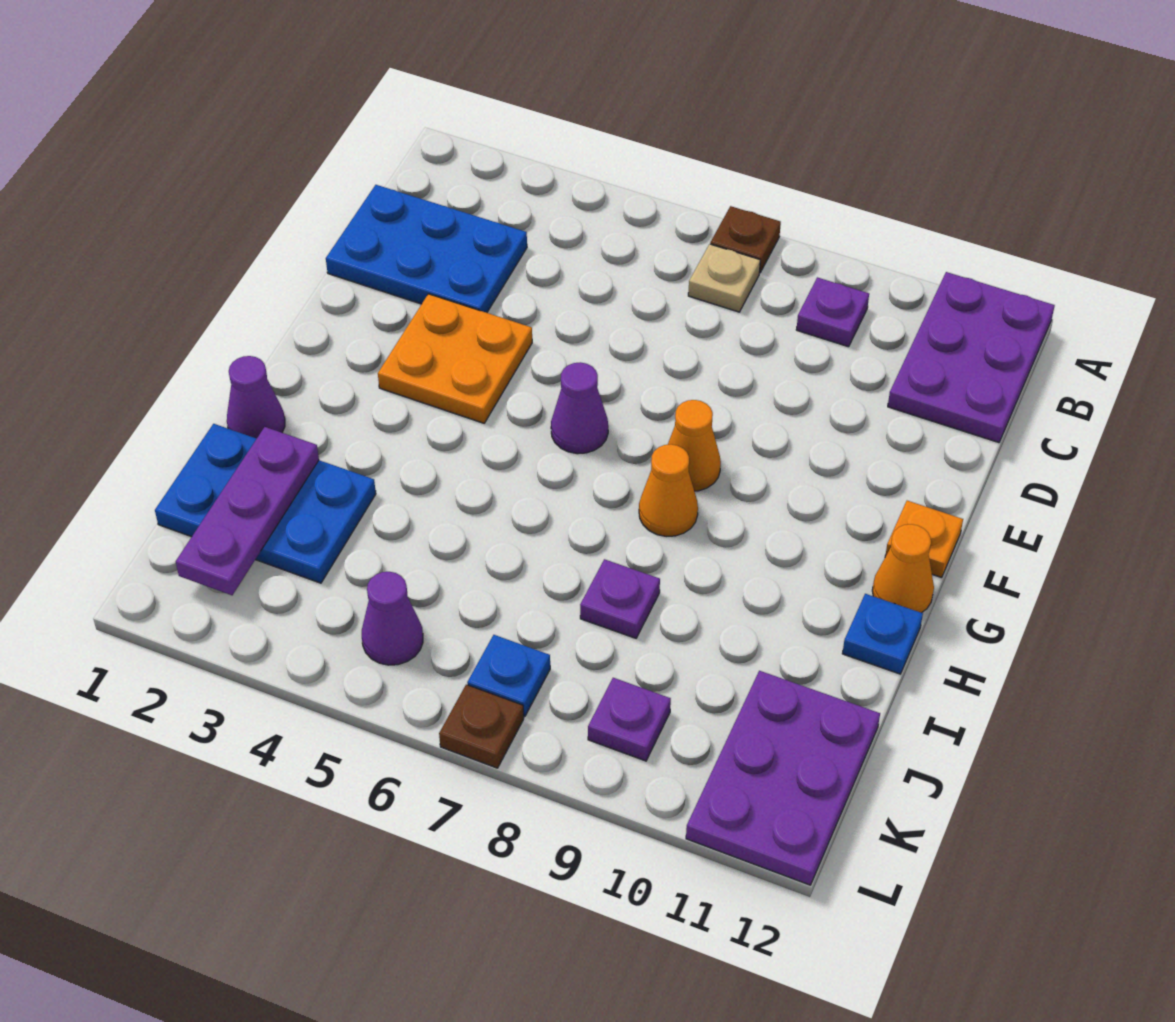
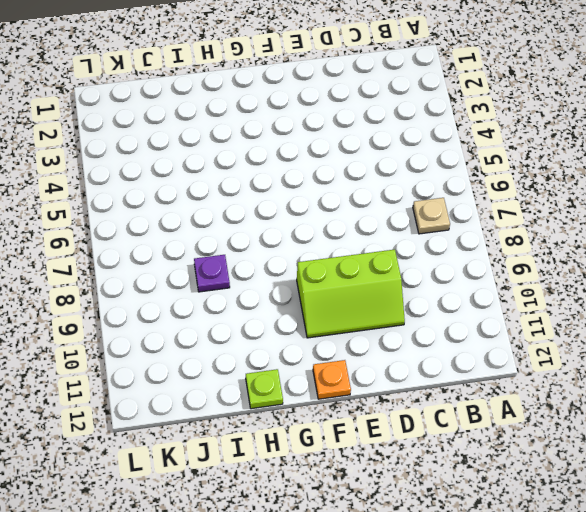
lime slope D9:F10 level 1 top 9 -> none
lime plate H12 level 1 -> blue plate H12 level 1
none -> brown plate A7 level 1
none -> purple plate A11:C12 level 1
none -> purple plate B9 level 1

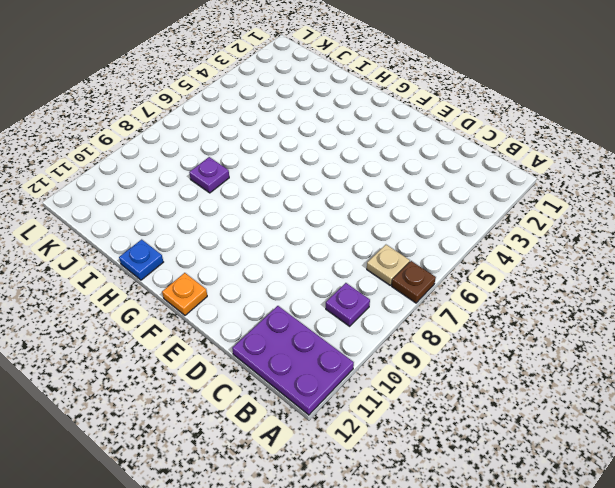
none -> blue plate C1:D3 level 1
none -> orange plate E3:F4 level 1
none -> purple cone F6 level 1

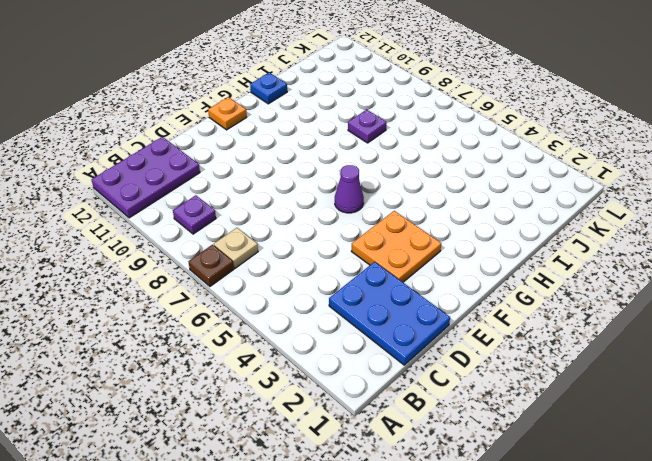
none -> orange cone F8 level 1
none -> orange cone G8 level 1
none -> orange cone G12 level 1

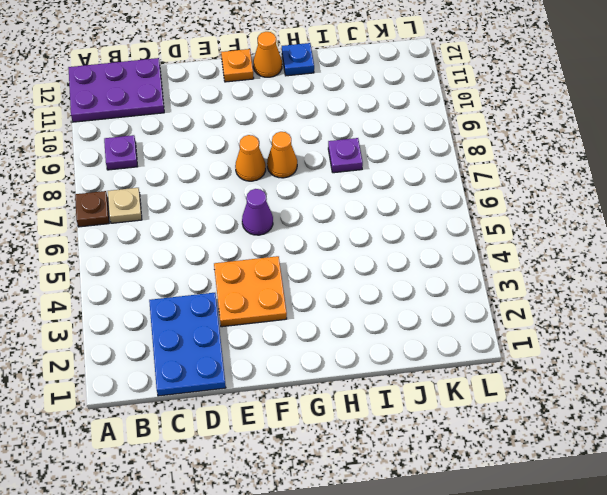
none -> purple cone H1 level 1
none -> blue plate I1:J3 level 1
none -> purple plate J11:L12 level 1

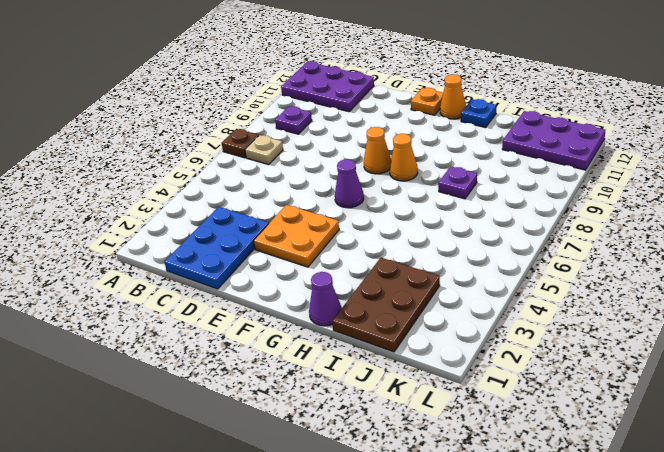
brown plate I1:J3 level 1 -> blue plate I1:J3 level 1
none -> purple cone K5 level 1
none -> blue plate K7 level 1
none -> purple plate K9 level 1

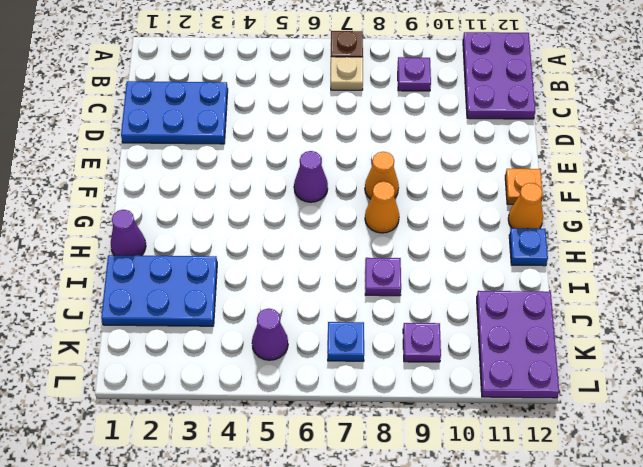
none -> orange plate E3:F4 level 1
none -> brown plate L7 level 1
none -> purple plate I2:K2 level 2

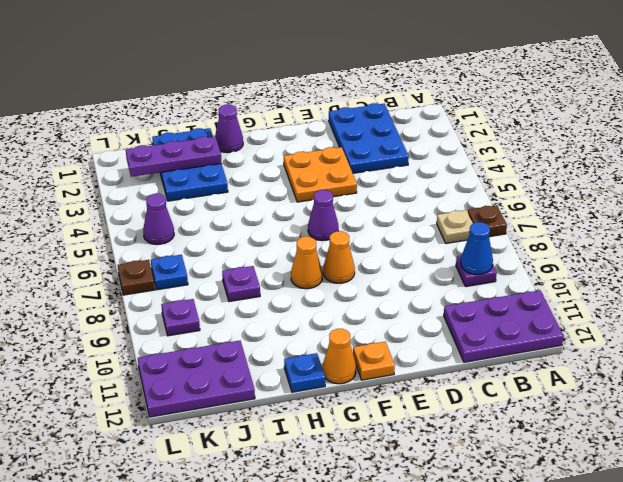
blue cone B9 level 2 -> none

